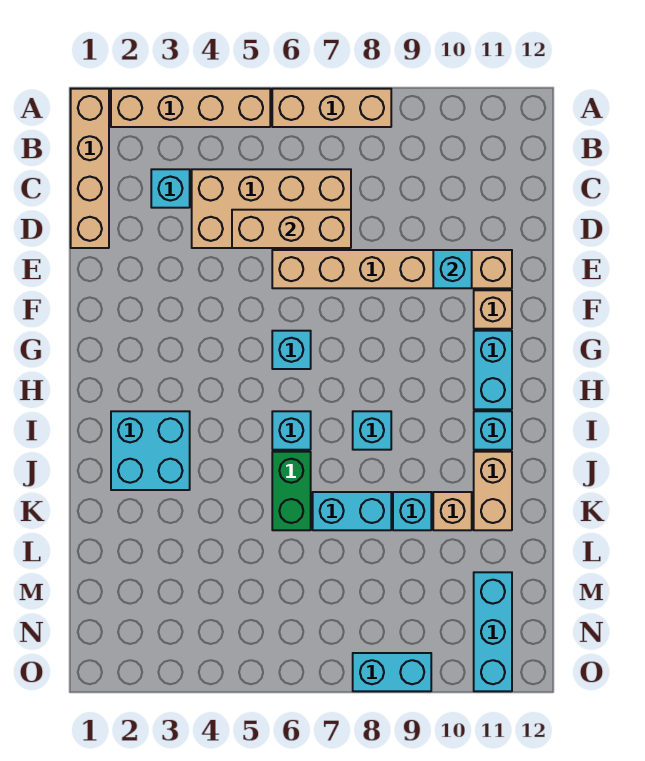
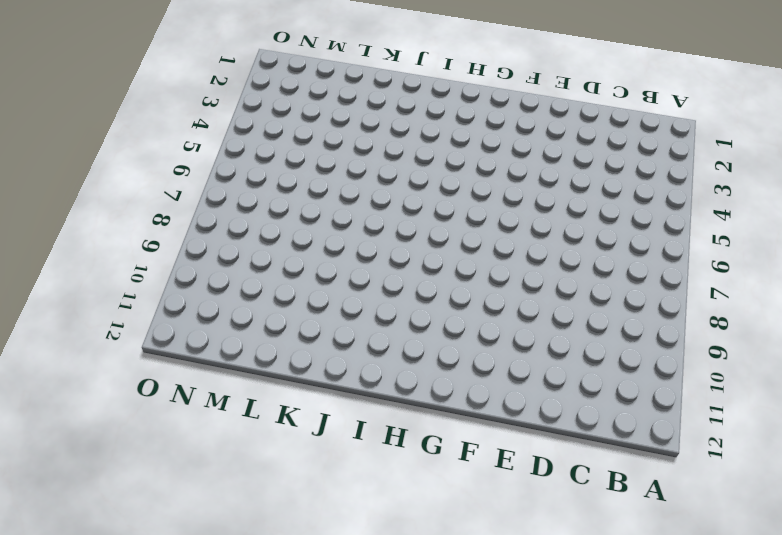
none -> tan brick A1:D1 level 1
none -> tan brick A2:A5 level 1
none -> tan brick A6:A8 level 1

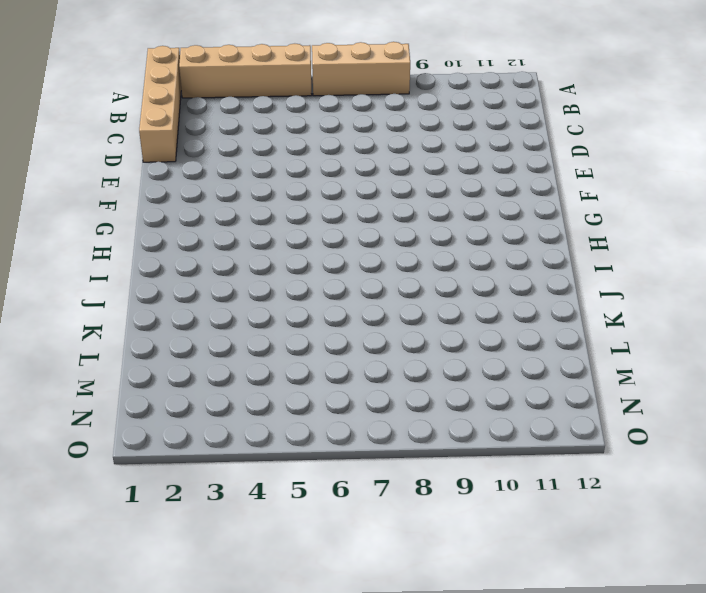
none -> cyan brick C3 level 1
none -> tan brick C4:D7 level 1
none -> tan brick E6:E11 level 1

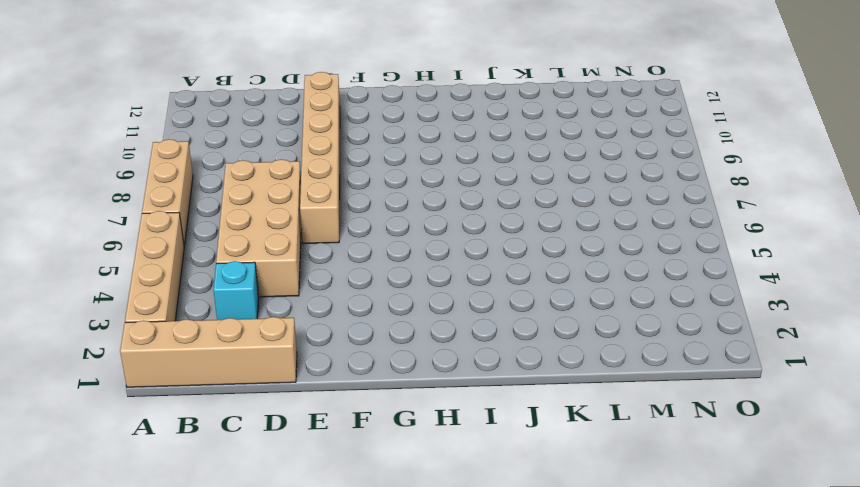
none -> tan brick F11 level 1
none -> cyan brick G6 level 1
none -> cyan brick G11:H11 level 1

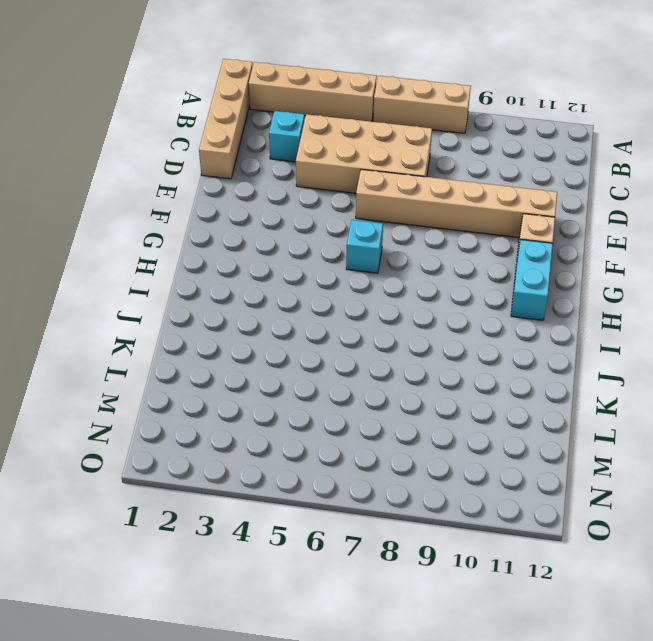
none -> cyan brick I2:J3 level 1
none -> cyan brick I6 level 1
none -> cyan brick I8 level 1

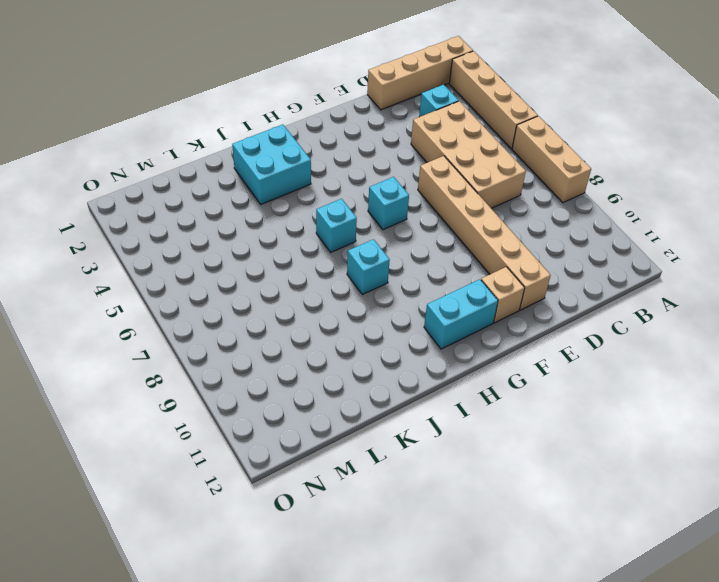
none -> cyan brick I11 level 1
none -> green brick J6:K6 level 1
none -> tan brick J11:K11 level 1

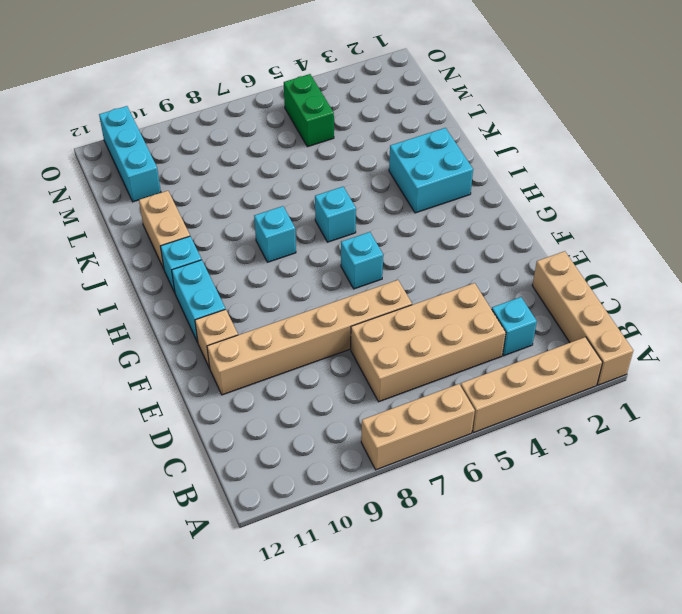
green brick M5:N5 level 1 -> green brick J6:K6 level 1
none -> cyan brick K7:K8 level 1
none -> cyan brick K9 level 1
none -> tan brick K10 level 1

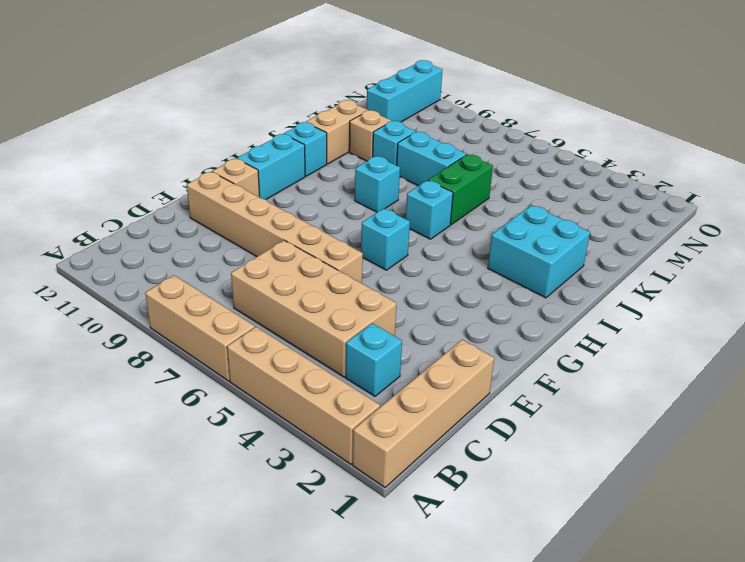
none -> cyan brick O8:O9 level 1
none -> tan brick D5:D7 level 2
none -> cyan brick E10 level 2

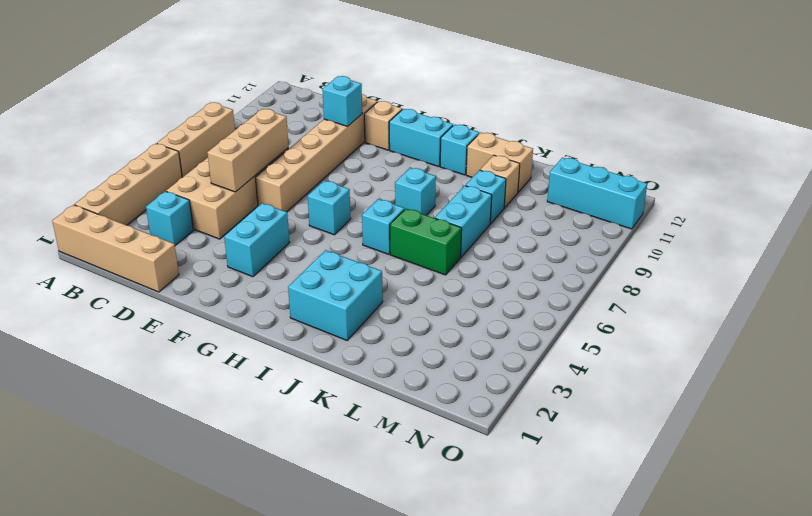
cyan brick F3:F4 level 1 -> cyan brick O8:O9 level 1

